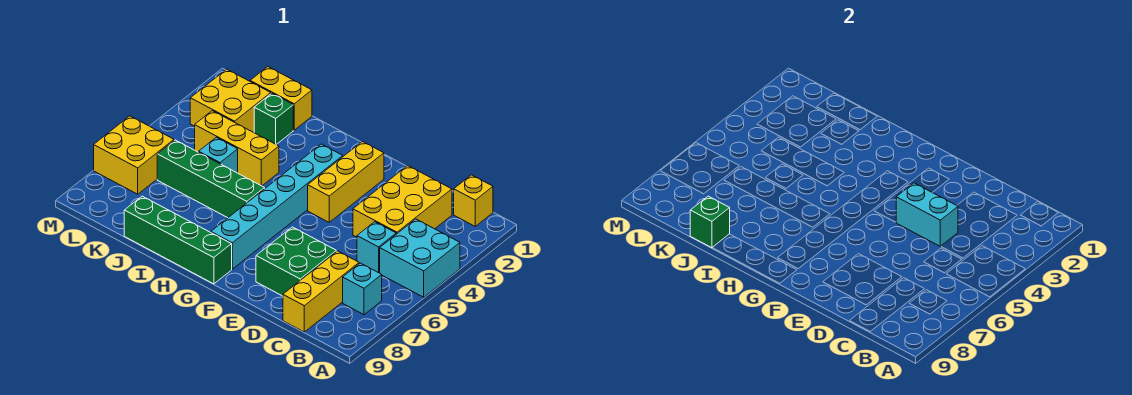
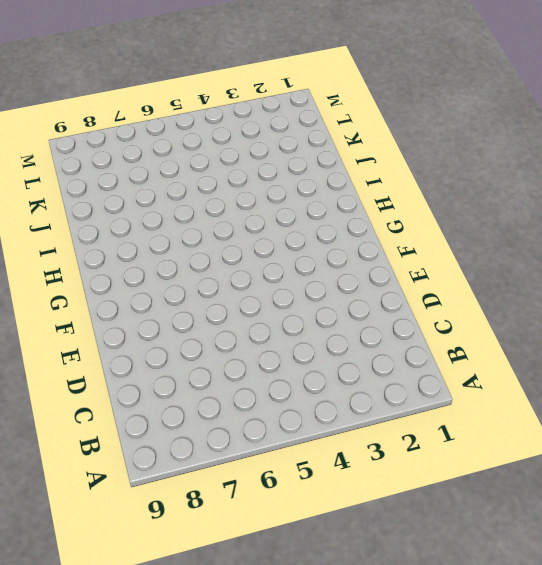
none -> cyan brick A4:B5 level 1
none -> yellow brick B1 level 1
none -> cyan brick B7 level 1

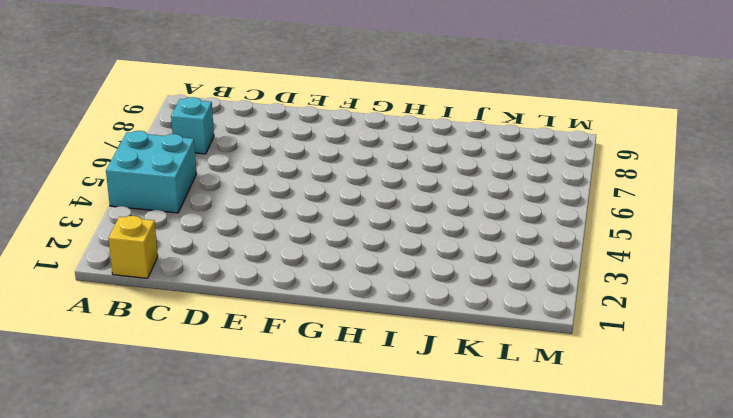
none -> yellow brick C2:D4 level 1
none -> cyan brick C5 level 1
none -> yellow brick C7:C9 level 1

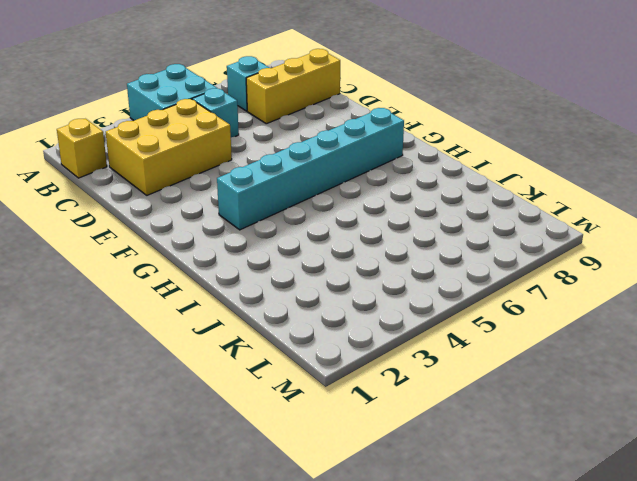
none -> green brick D7:E8 level 1
none -> yellow brick F2:F4 level 1
none -> green brick G9:J9 level 1

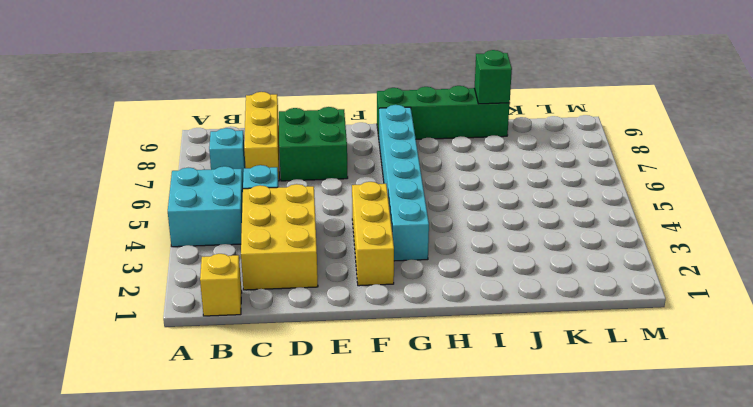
none -> green brick H6:K6 level 1
none -> yellow brick I4:K4 level 1
none -> yellow brick J1:K1 level 1

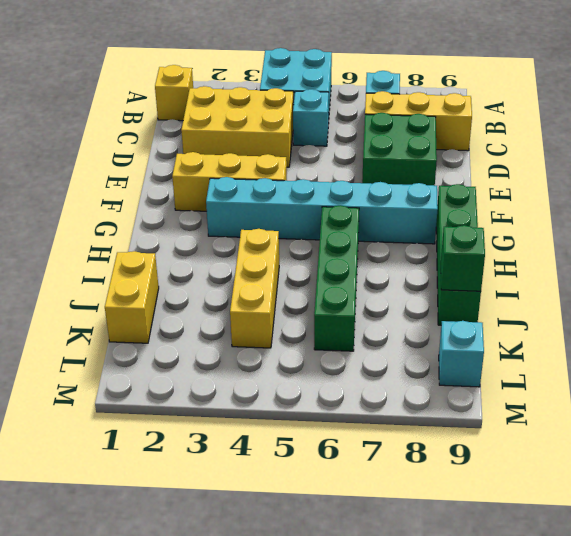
cyan brick L9 level 1 -> cyan brick J5 level 1
none -> green brick J2 level 1
none -> yellow brick K2:L3 level 1
none -> yellow brick L6:M7 level 1

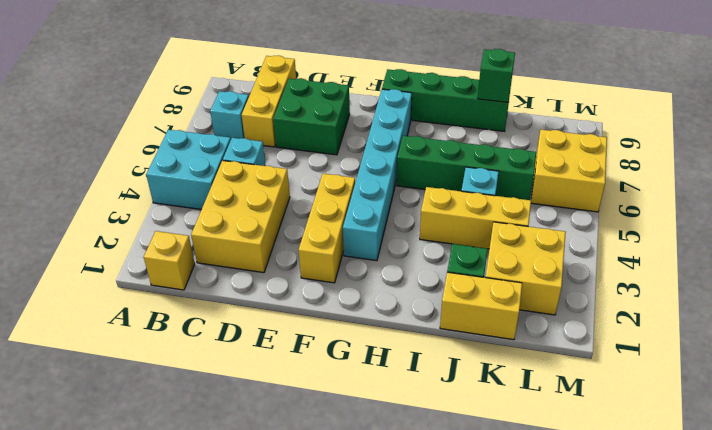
none -> cyan brick D4:E4 level 2

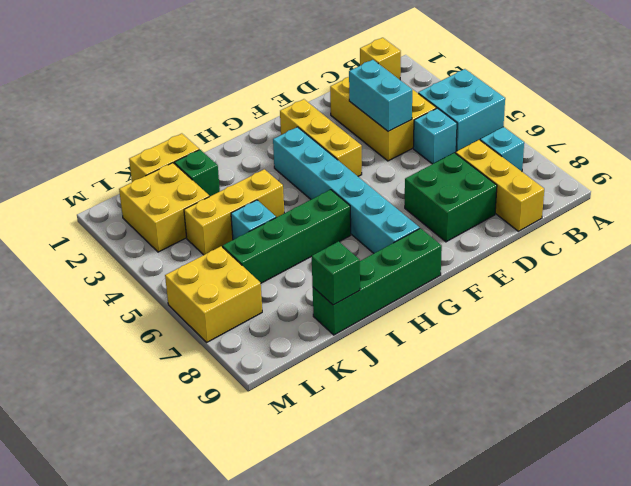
cyan brick D3:D4 level 2 -> cyan brick D4:E4 level 2

